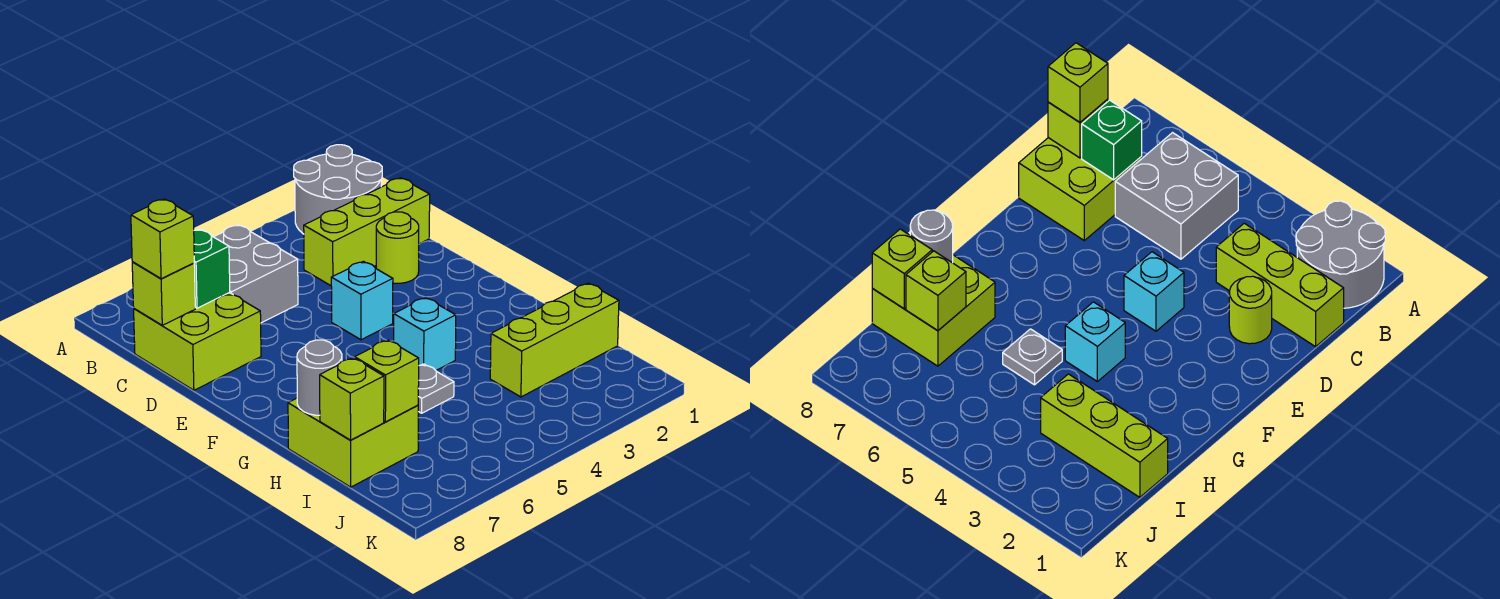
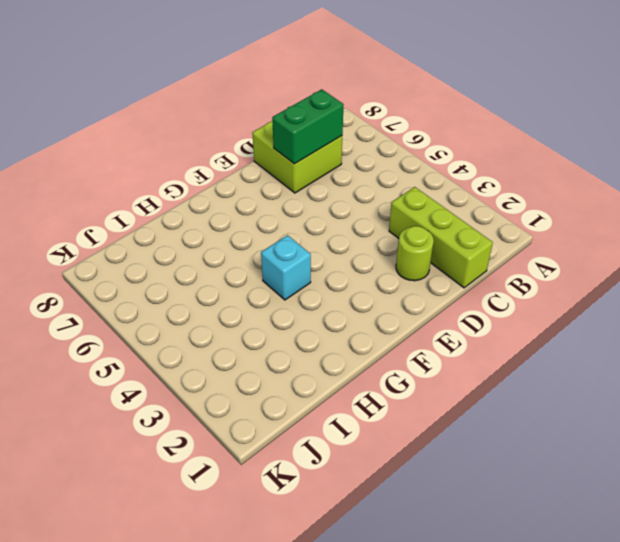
green brick C7:D7 level 2 -> green brick C7 level 2
none -> grey round brick A1:B2 level 1
none -> grey brick B5:C6 level 1
none -> cyan brick E4 level 1

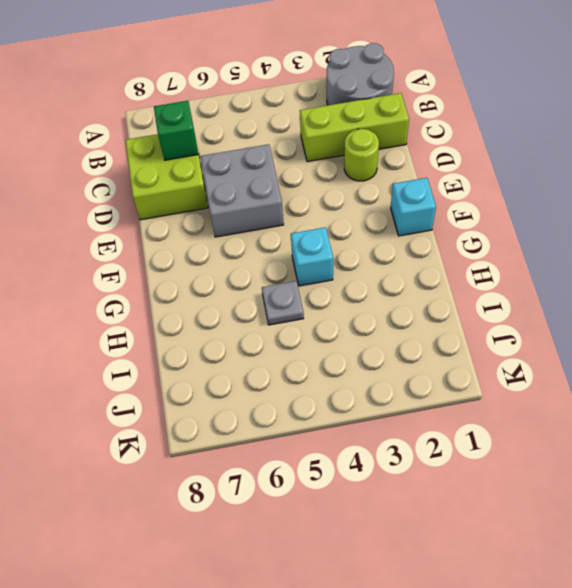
grey brick D5:E6 level 1 -> grey brick B5:C6 level 1
cyan brick F1 level 1 -> cyan brick E4 level 1
none -> lime brick H7:I8 level 1
none -> lime brick I1:I3 level 1
none -> lime brick C8 level 2

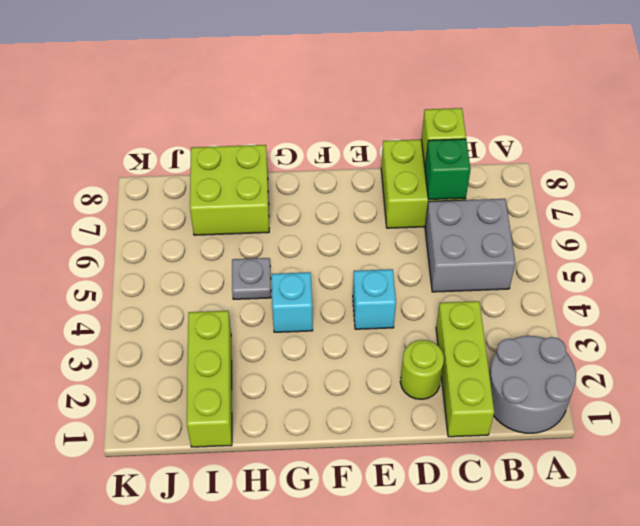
none -> grey round brick H8 level 2
none -> lime brick I7 level 2
none -> lime brick I8 level 2

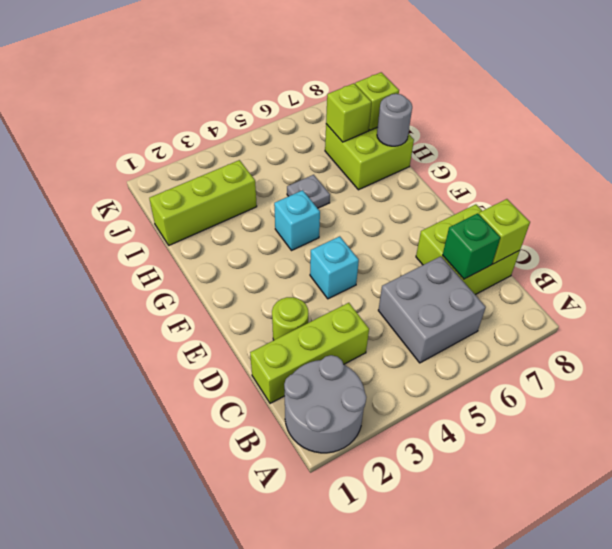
none -> lime brick C8 level 3

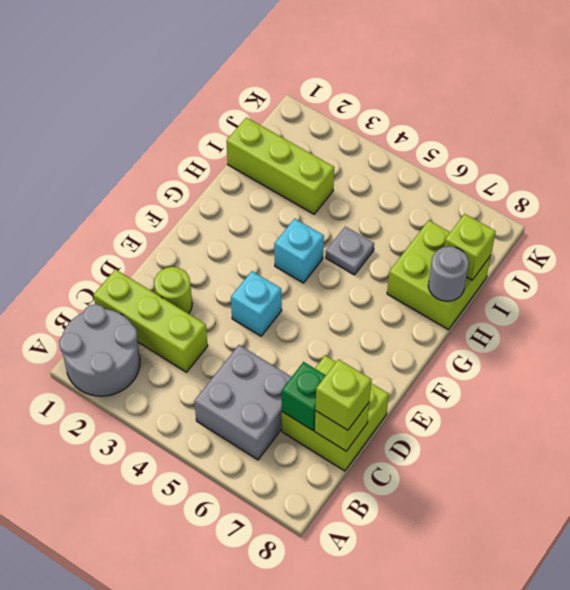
none -> lime brick I7 level 2

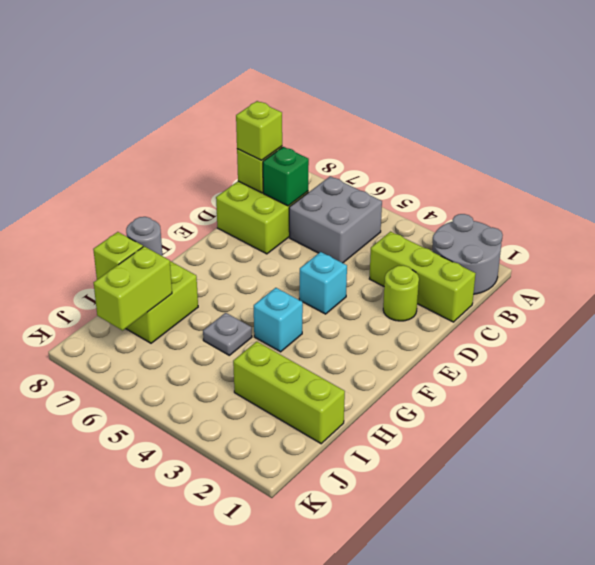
lime brick I7:J7 level 2 -> lime brick I7 level 2

